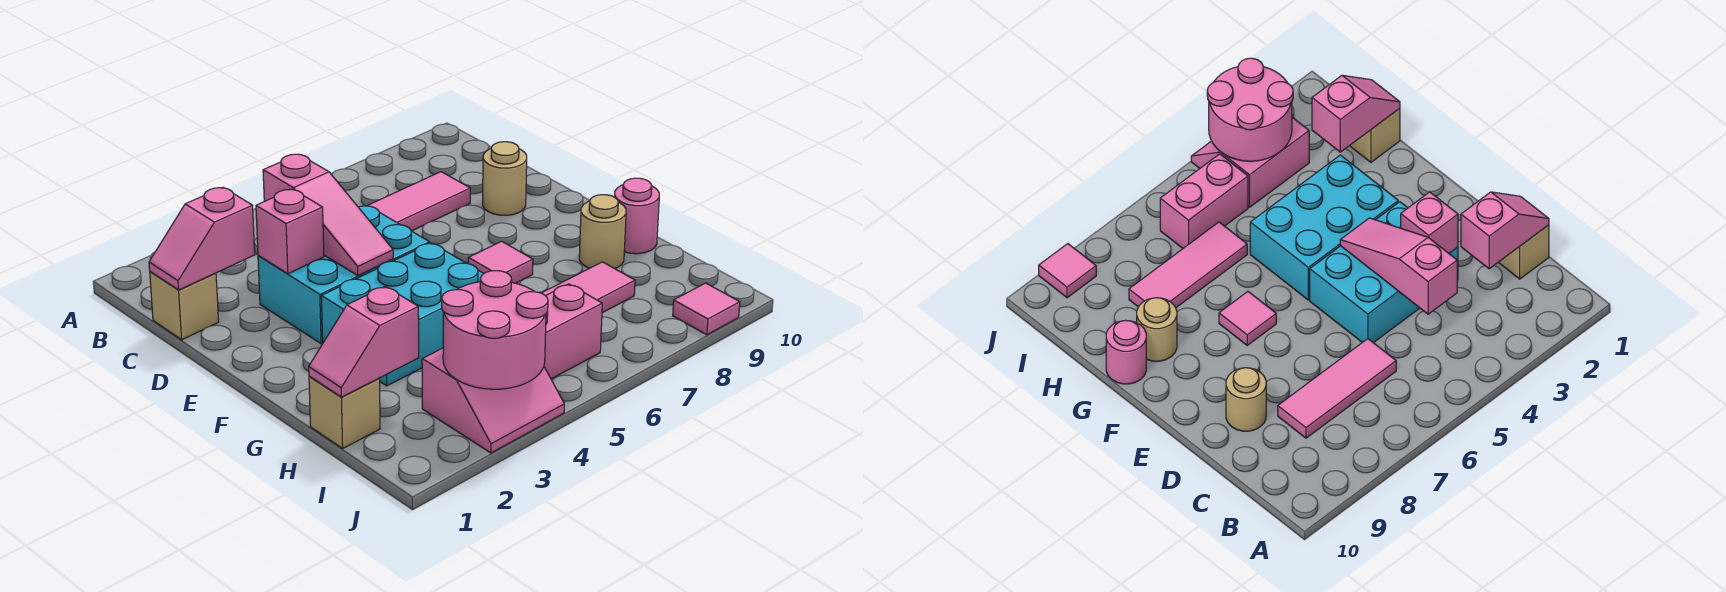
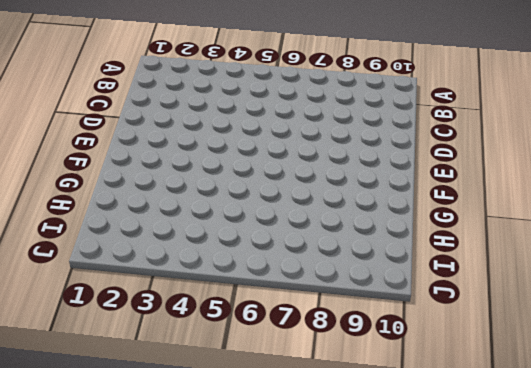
none -> tan brick C1 level 1
none -> pink tile C6:C8 level 1
none -> cyan brick D3:E5 level 1

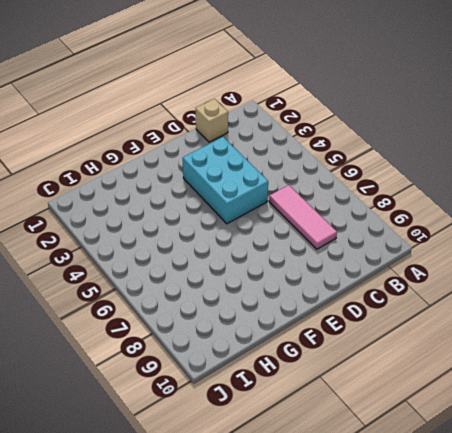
none -> tan round brick D9 level 1
none -> cyan brick F3:G5 level 1
none -> pink tile F7 level 1

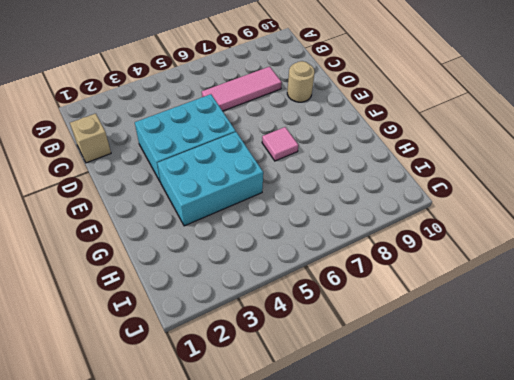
none -> tan round brick G9 level 1
none -> pink round brick G10 level 1
none -> tan brick H1 level 1

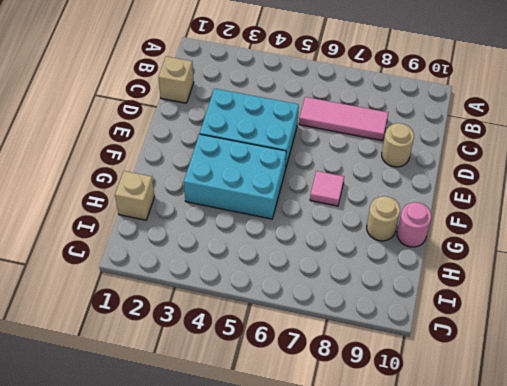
none -> pink tile H6:H8 level 1
none -> pink slope I3:J4 level 1 top I
none -> pink brick I5:I6 level 1

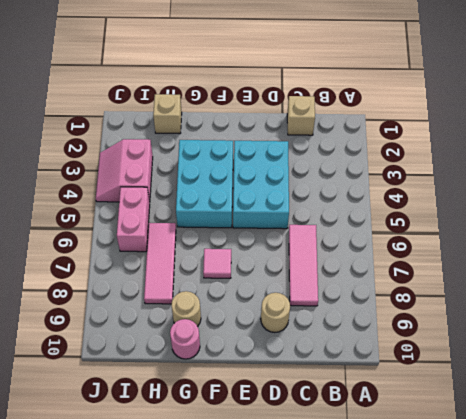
none -> pink tile J9 level 1
none -> pink slope C1:C2 level 2 top 2
none -> pink slope C4:E4 level 2 top C

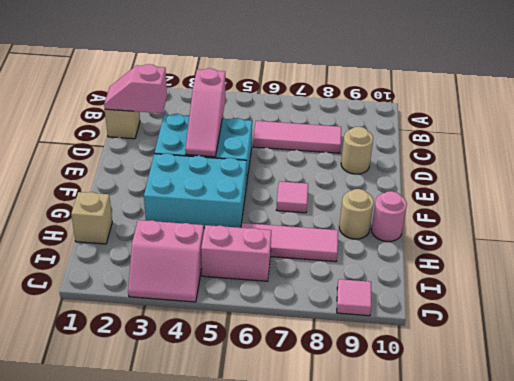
none -> pink brick D3 level 2
none -> pink slope H1:H2 level 2 top 2
none -> pink round brick I3:J4 level 2

